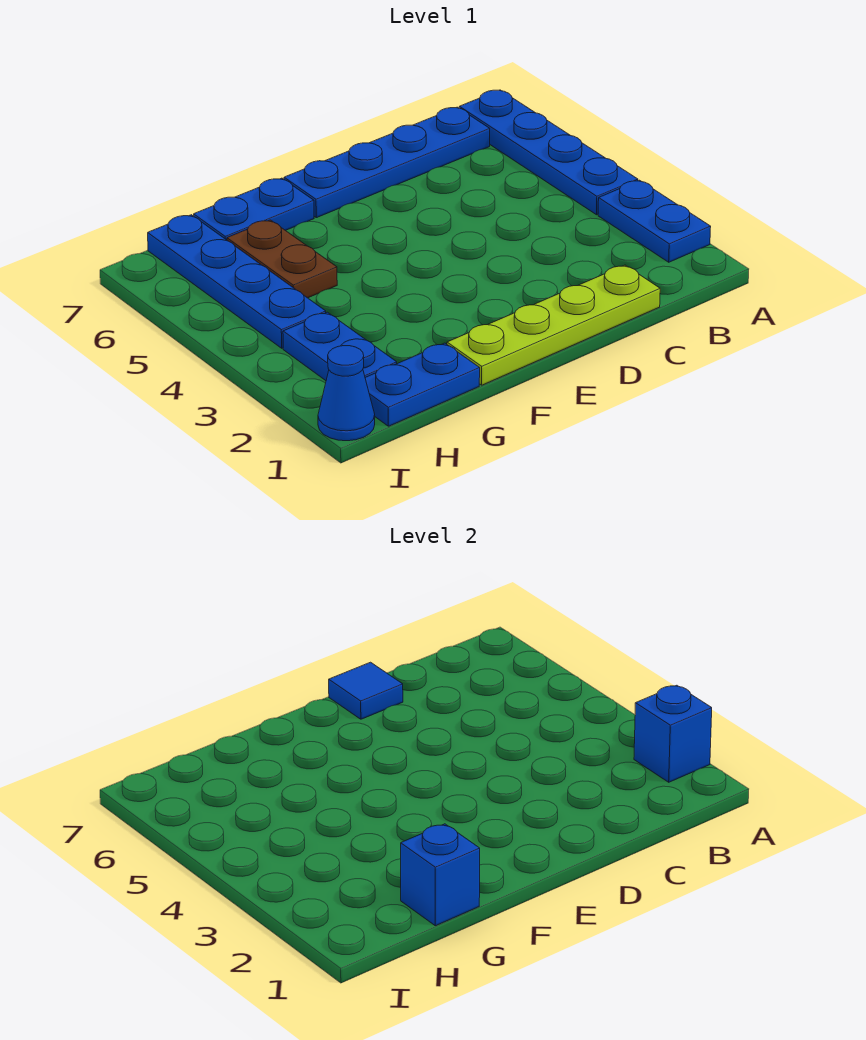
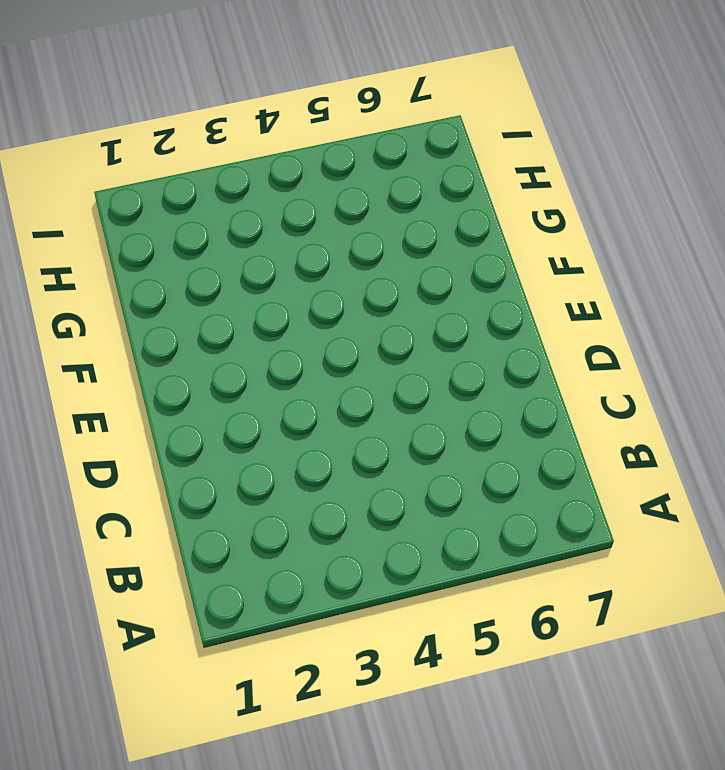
none -> blue plate A2:A3 level 1
none -> blue plate A4:A7 level 1
none -> blue plate B7:E7 level 1

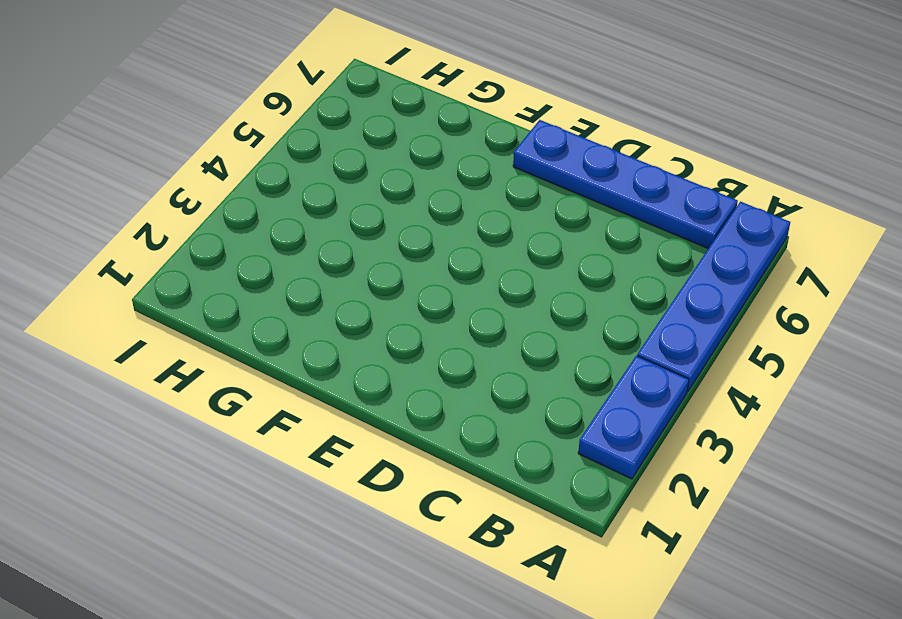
none -> lime plate C1:F1 level 1
none -> blue plate F7:G7 level 1
none -> blue plate G1:H1 level 1

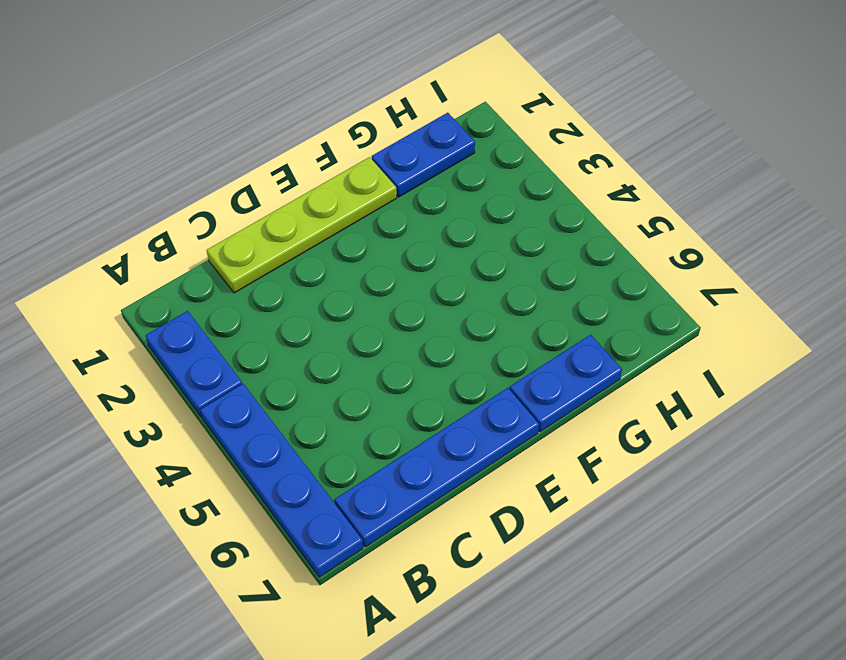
none -> brown plate G5:G6 level 1
none -> blue plate H2:H3 level 1
none -> blue plate H4:H7 level 1

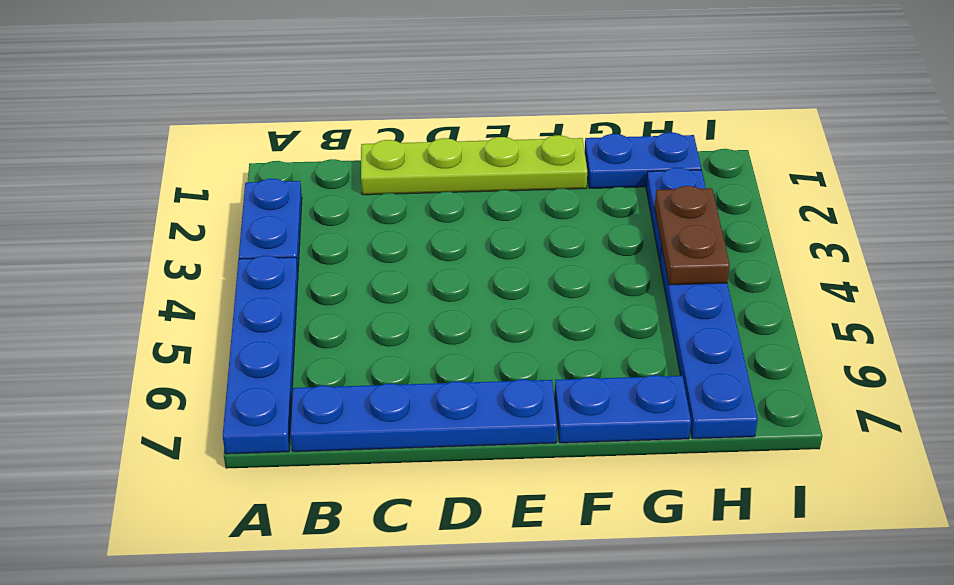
brown plate H3:H4 level 2 -> brown plate G5:G6 level 1
none -> blue cone I1 level 1
none -> blue brick A2 level 2
none -> blue tile D7 level 2

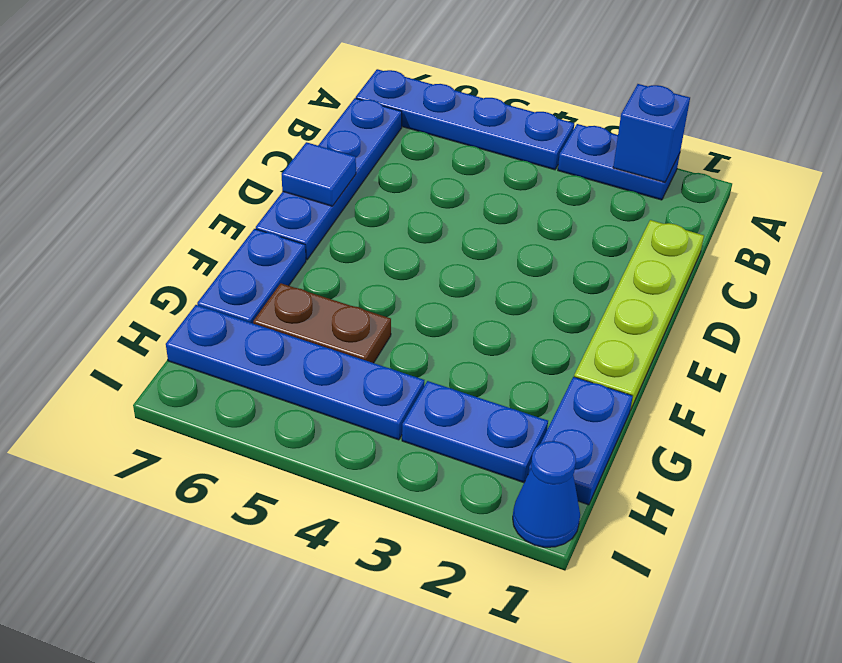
none -> blue brick G1 level 2

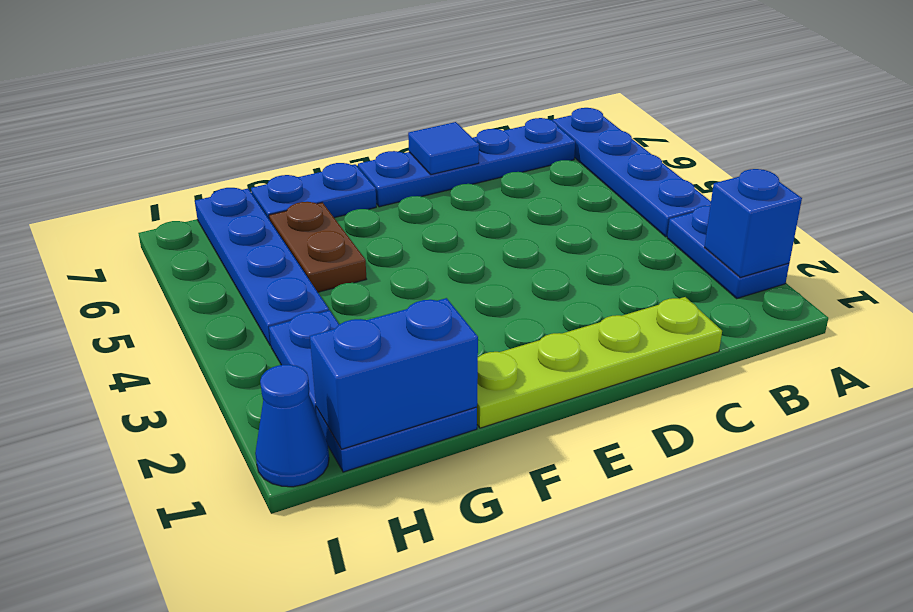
blue brick G1:H1 level 2 -> blue brick G1 level 2

